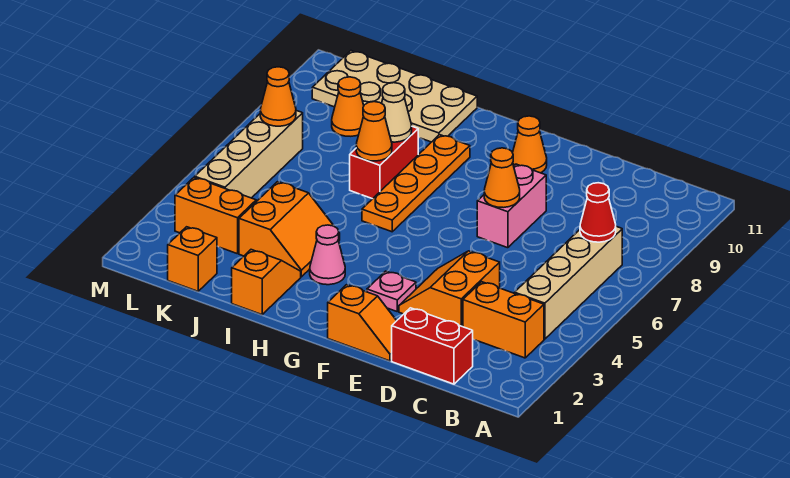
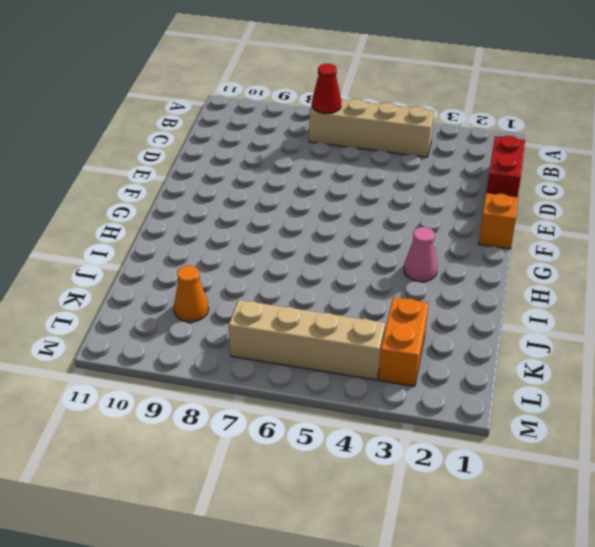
none -> orange brick B3:C3 level 1
none -> orange slope D3:E4 level 1 top D
none -> pink brick E7:E8 level 1

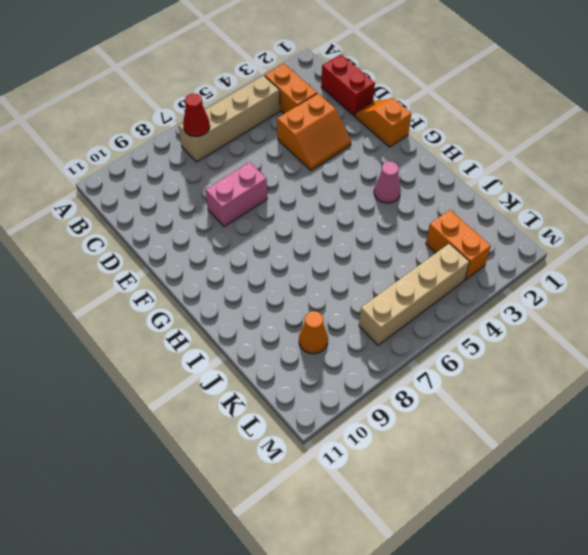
none -> pink plate F3 level 1
none -> orange cone F10 level 1
none -> orange plate H6:H9 level 1

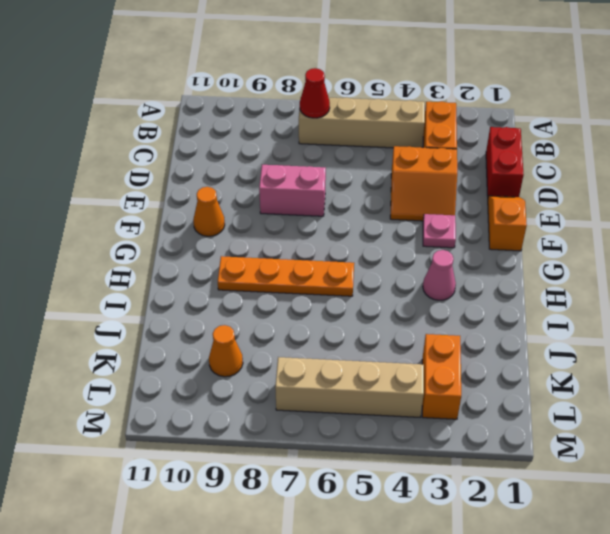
none -> orange slope I1:I2 level 1 top 1
none -> orange slope I3:J4 level 1 top J
none -> red brick I7:I8 level 1

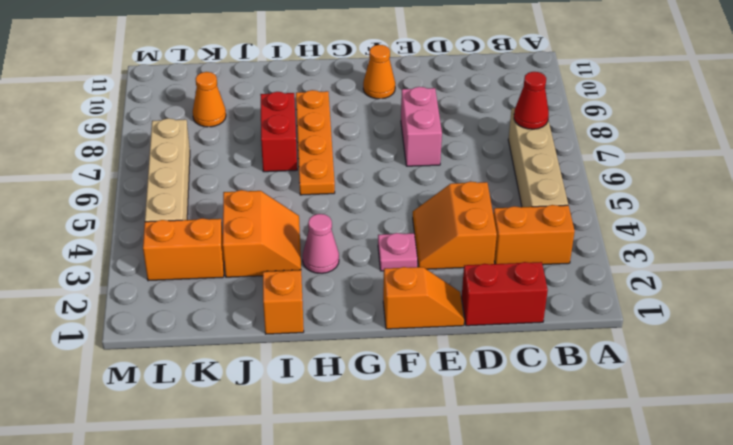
none -> tan plate I10:L11 level 1
none -> orange brick K1 level 1
none -> orange cone E7 level 2

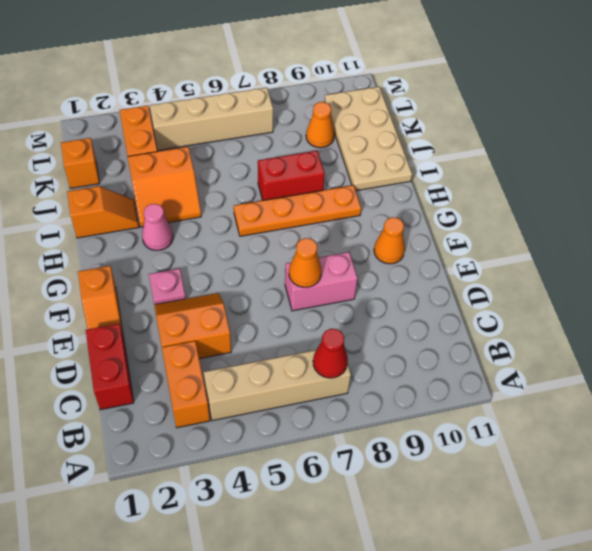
none -> orange cone I7 level 2
none -> tan cone I8 level 2
none -> orange cone L7 level 2

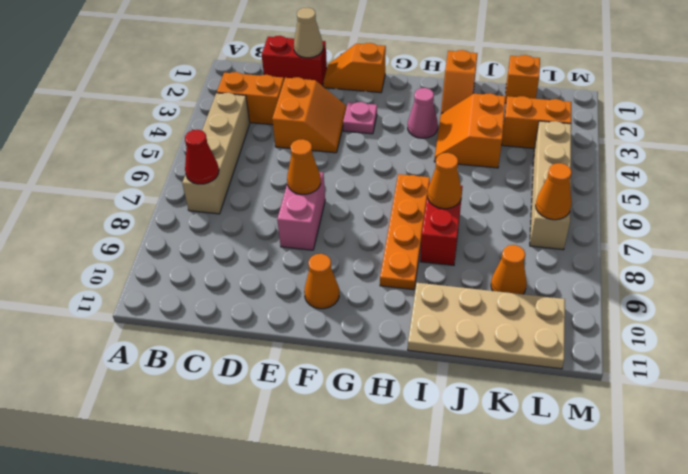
tan cone D1 level 2 -> tan cone I8 level 2

